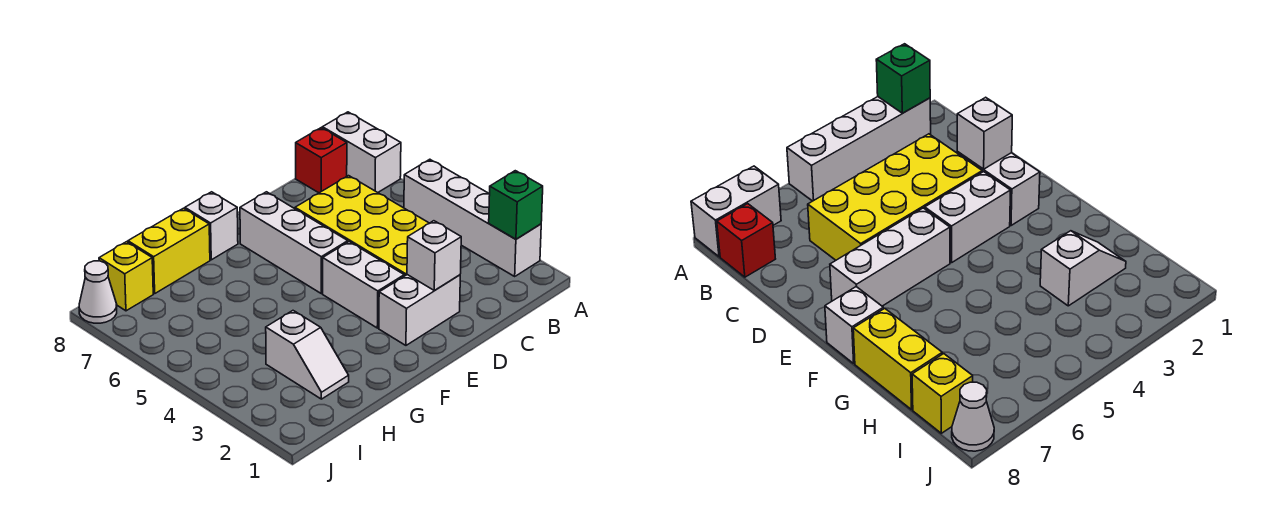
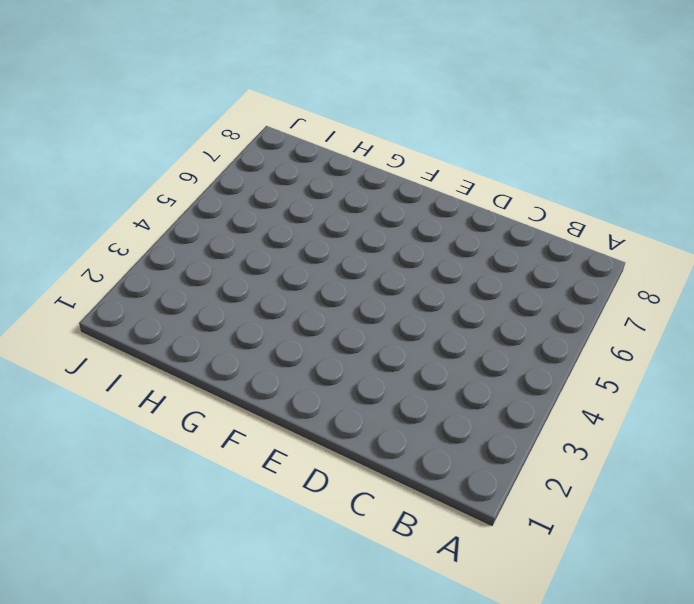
none -> white brick A2:A5 level 1
none -> white brick A7:A8 level 1
none -> red brick B8 level 1

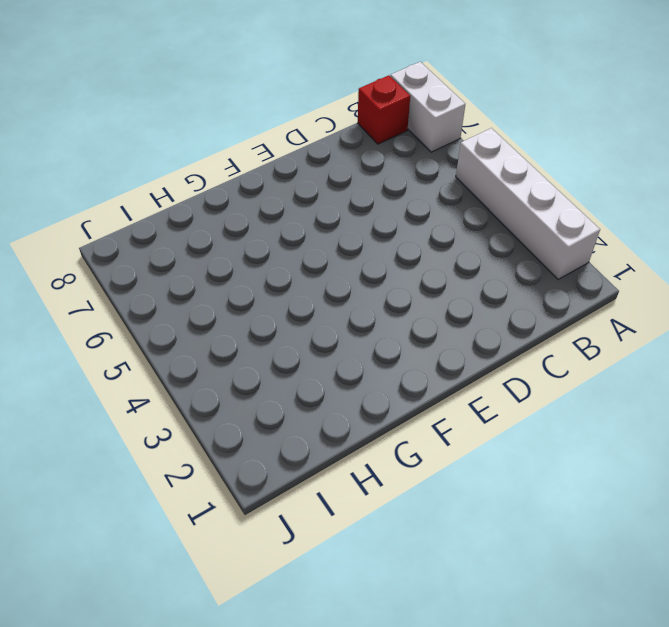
none -> yellow brick C3:D6 level 1
none -> white brick D2:E2 level 1
none -> white brick E3:E4 level 1

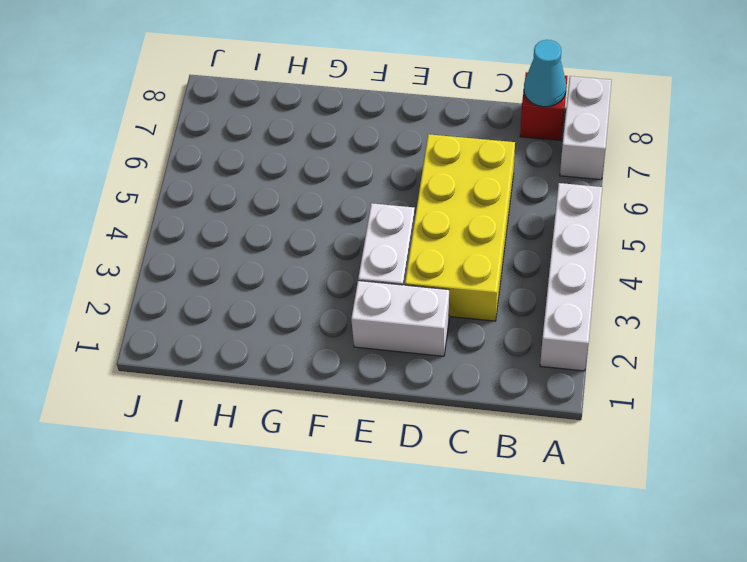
cyan cone B8 level 2 -> none
none -> white brick E5:E7 level 1
none -> white brick F8 level 1
none -> yellow brick G8:H8 level 1

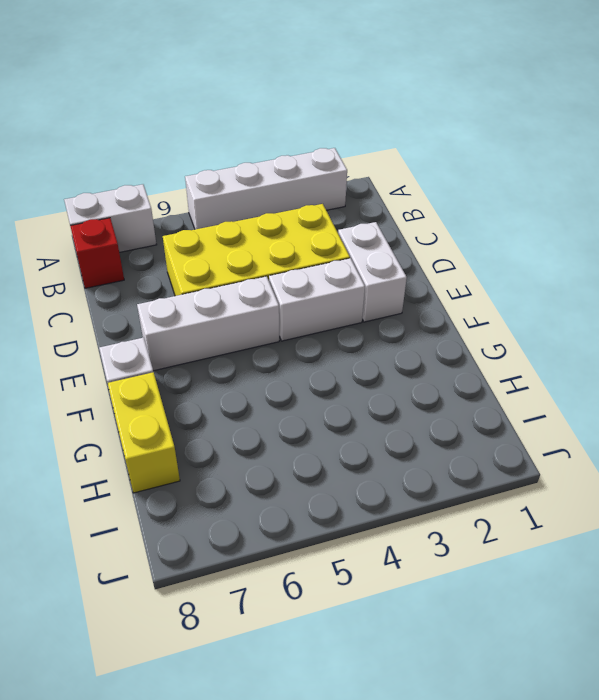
none -> white slope H2:H3 level 1 top 3
none -> yellow brick I8 level 1
none -> white cone J8 level 1

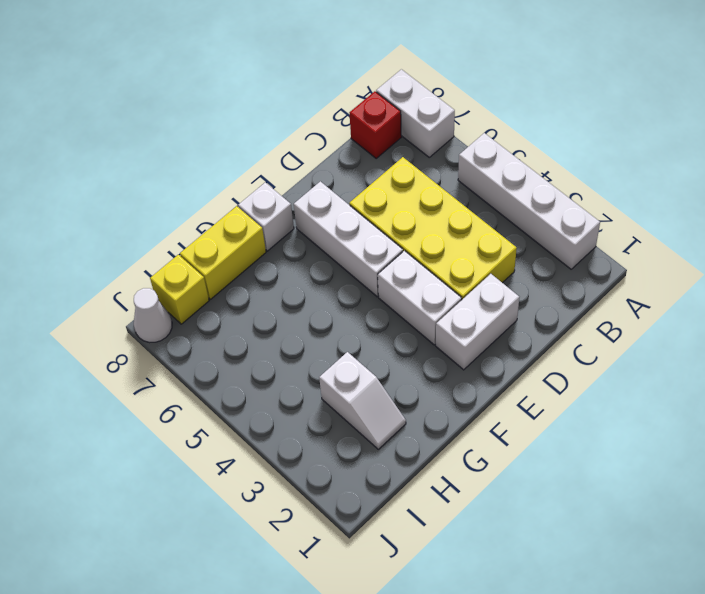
none -> green brick A2 level 2
none -> white brick D2 level 2

